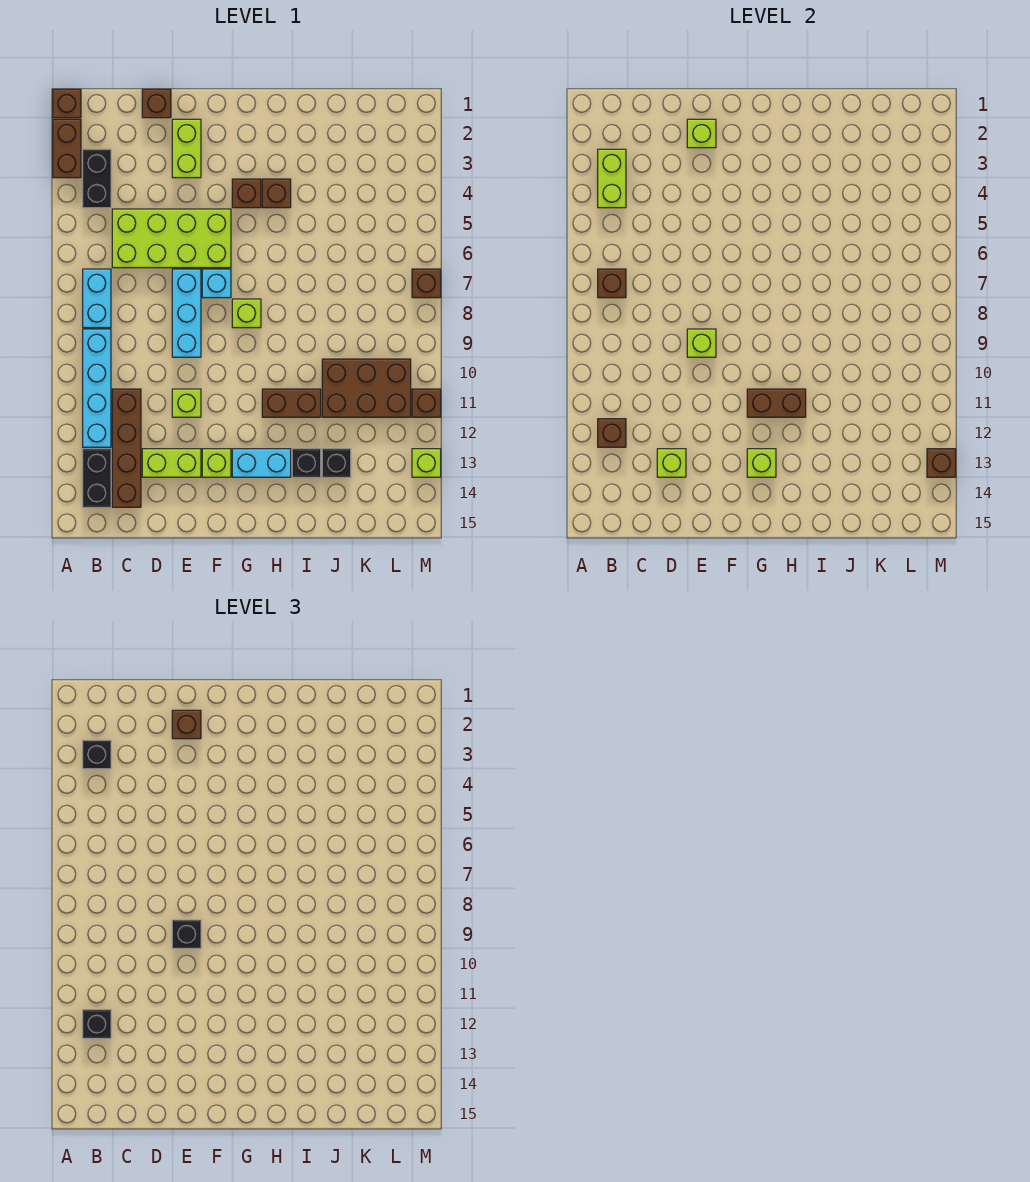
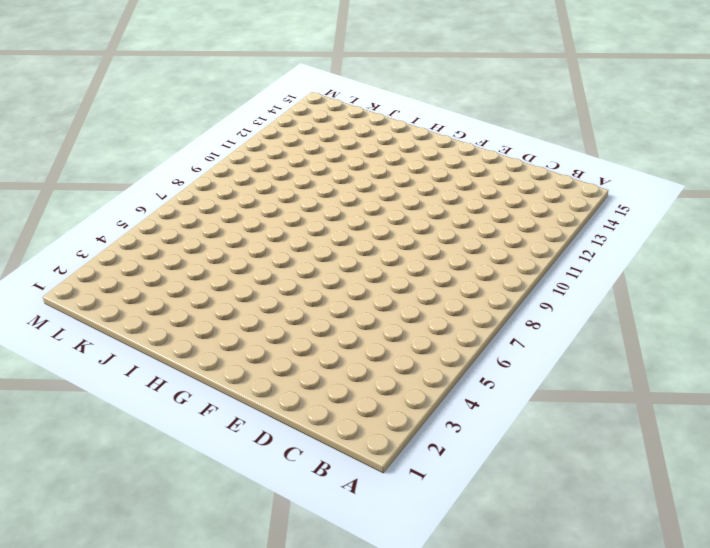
none -> brown brick A1 level 1
none -> brown brick A2:A3 level 1
none -> black brick B3:B4 level 1
none -> cyan brick B7:B8 level 1

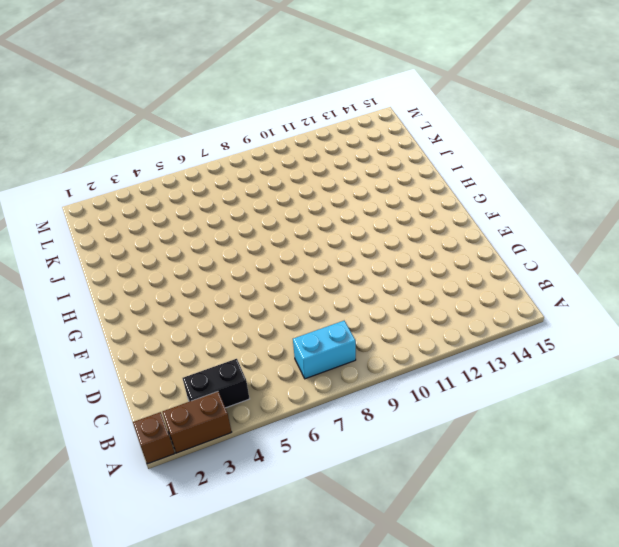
none -> cyan brick B9:B12 level 1
none -> black brick B13:B14 level 1
none -> lime brick C5:F6 level 1
none -> brown brick C11:C14 level 1

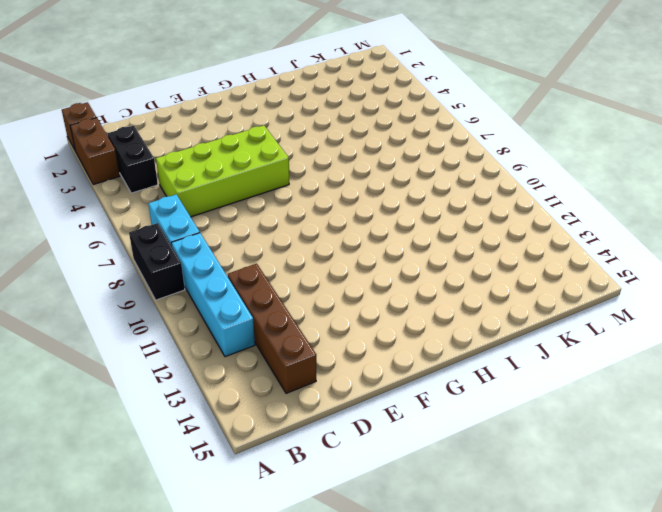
black brick A8:A9 level 1 -> black brick B13:B14 level 1
none -> brown brick D1 level 1
none -> lime brick D13:E13 level 1
none -> lime brick E2:E3 level 1
none -> cyan brick E7:E9 level 1

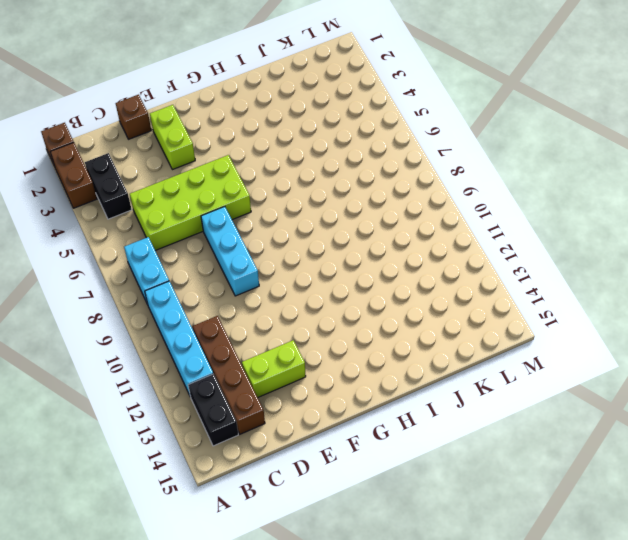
none -> lime brick E11 level 1
none -> cyan brick F7 level 1
none -> lime brick F13 level 1
none -> brown brick G4 level 1

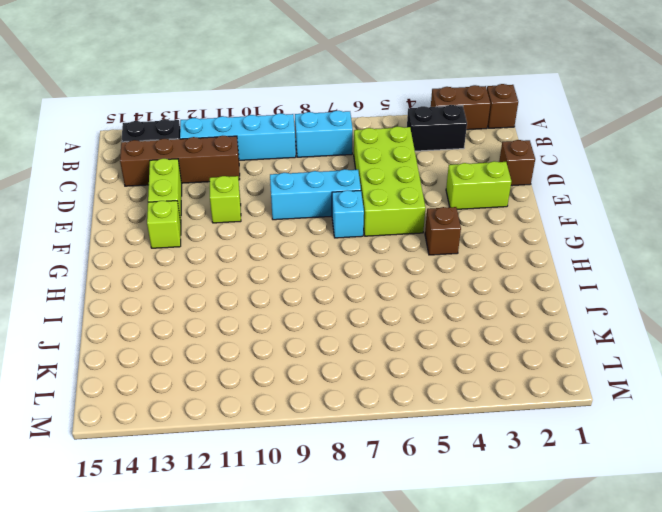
none -> lime brick G8 level 1
none -> cyan brick G13:H13 level 1
none -> brown brick H4 level 1
none -> brown brick H11:I11 level 1

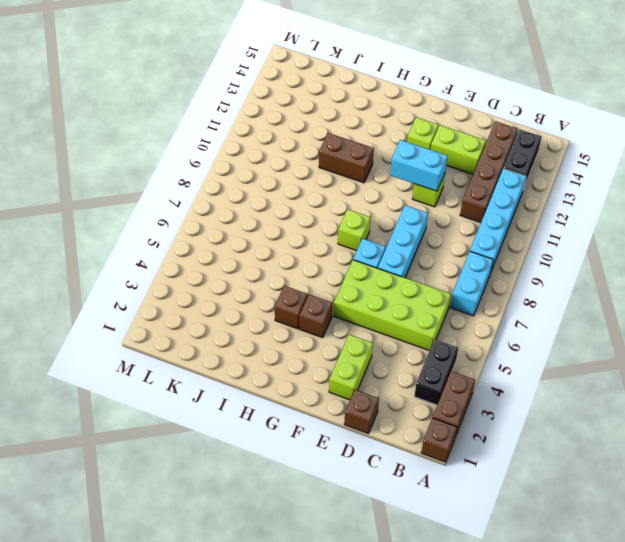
cyan brick E11:F11 level 2 -> cyan brick G13:H13 level 1
none -> black brick I13 level 1
none -> brown brick J10:L11 level 1
none -> black brick J13 level 1
none -> brown brick M7 level 1

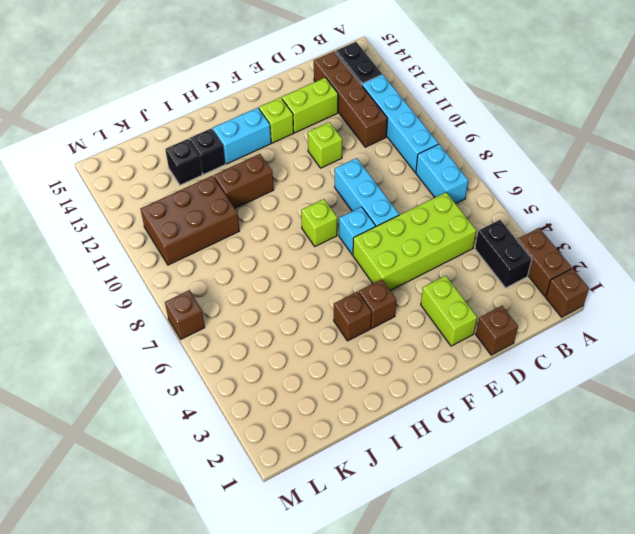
none -> brown brick M11 level 1
none -> lime brick M13 level 1
none -> lime brick B3:B4 level 2
none -> brown brick B7 level 2

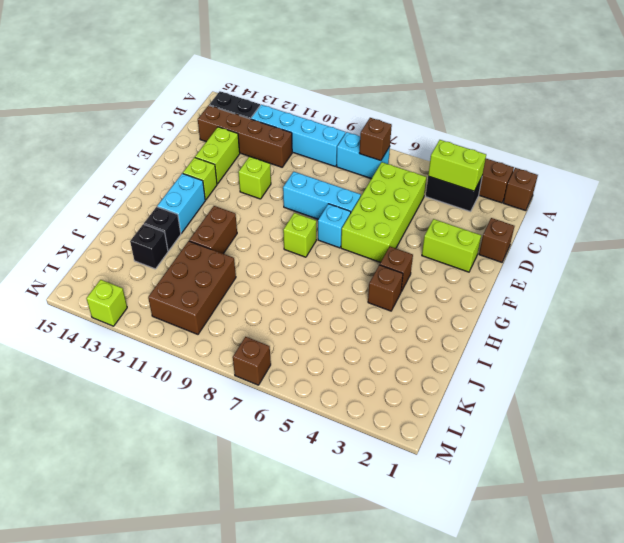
none -> brown brick M11 level 1
none -> brown brick B12 level 2
none -> lime brick D13 level 2
none -> lime brick E2 level 2

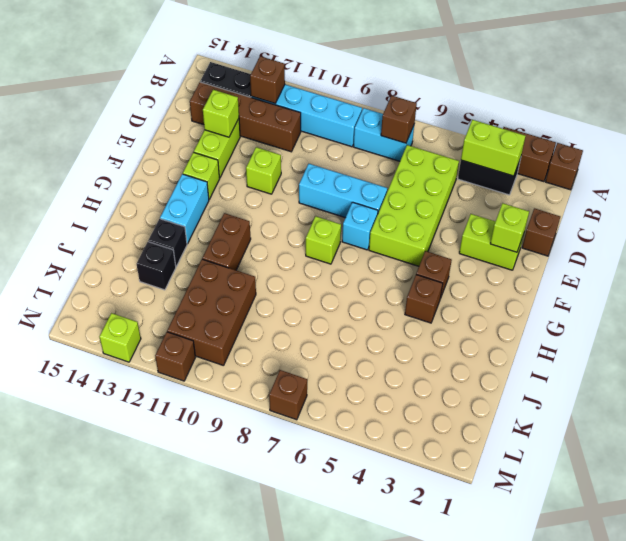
none -> lime brick E9 level 2
none -> brown brick G11:H11 level 2
none -> lime brick G13 level 2
none -> brown brick M13 level 2

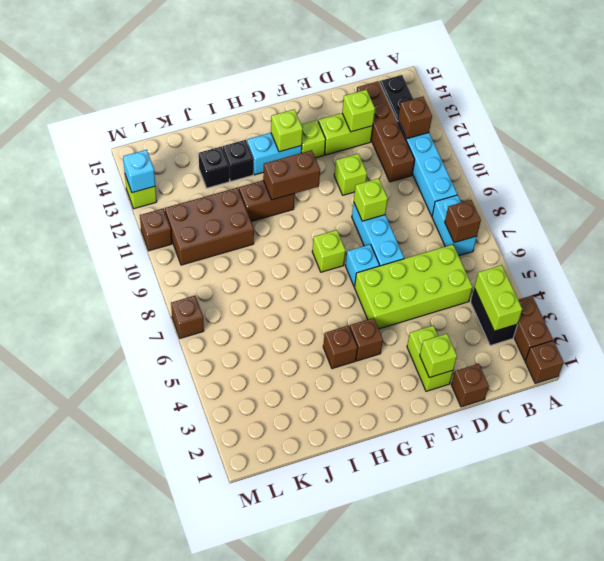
cyan brick M13 level 2 -> brown brick M13 level 2
none -> black brick B3 level 3
none -> black brick B12 level 3
none -> brown brick E2 level 3
none -> black brick E9 level 3

